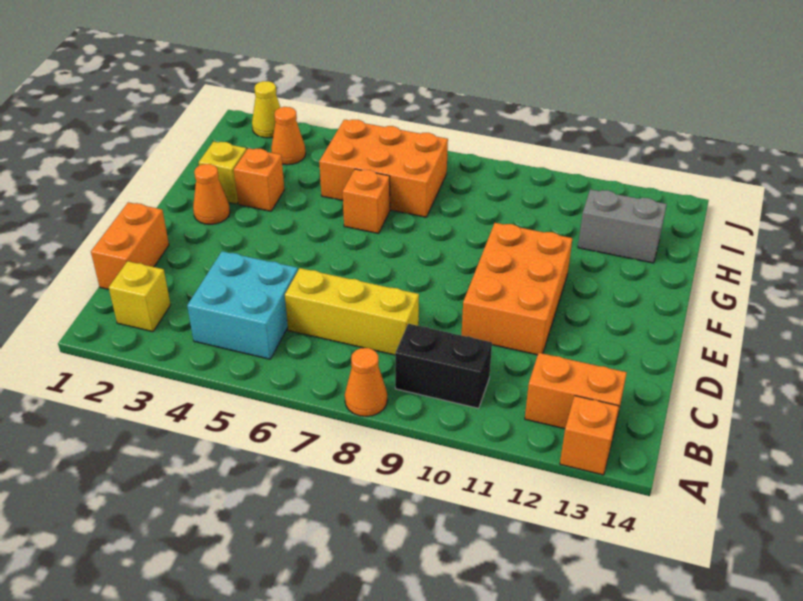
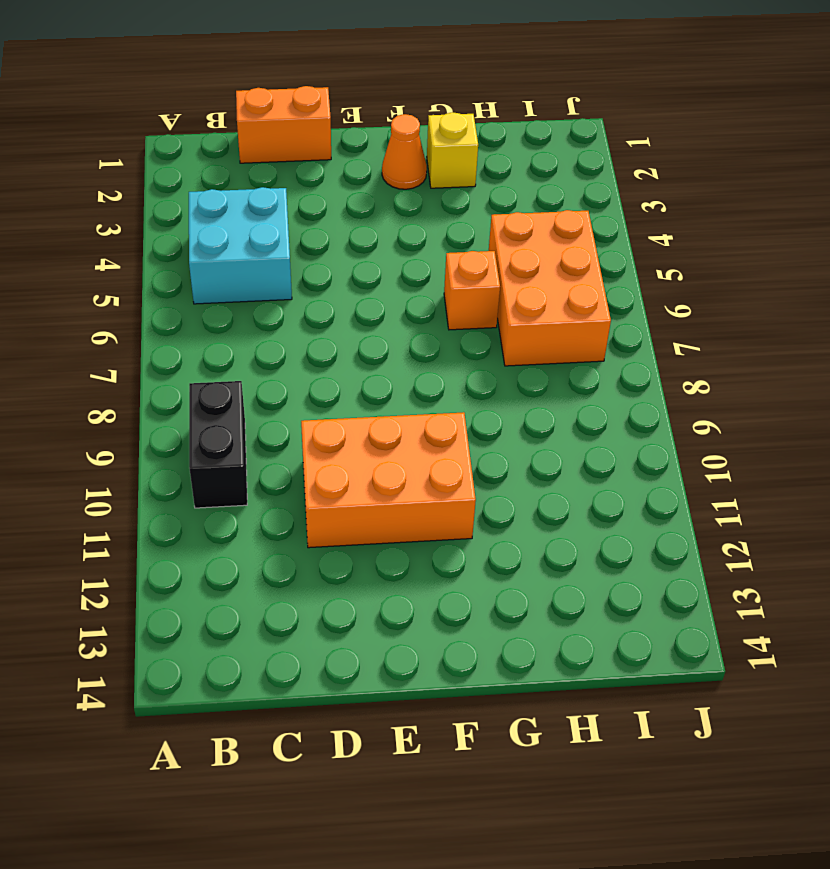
none -> orange cone A8 level 1
none -> orange brick A13 level 1
none -> yellow brick B2 level 1

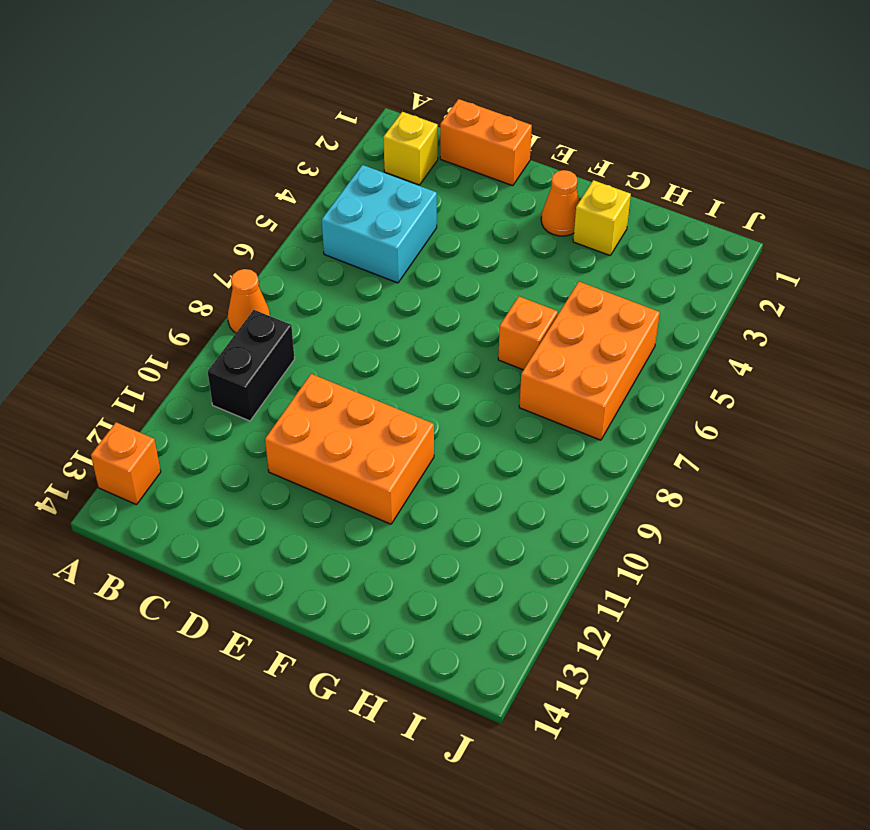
none -> orange brick B12:B13 level 1
none -> yellow brick C6:C8 level 1
none -> orange brick G3 level 1

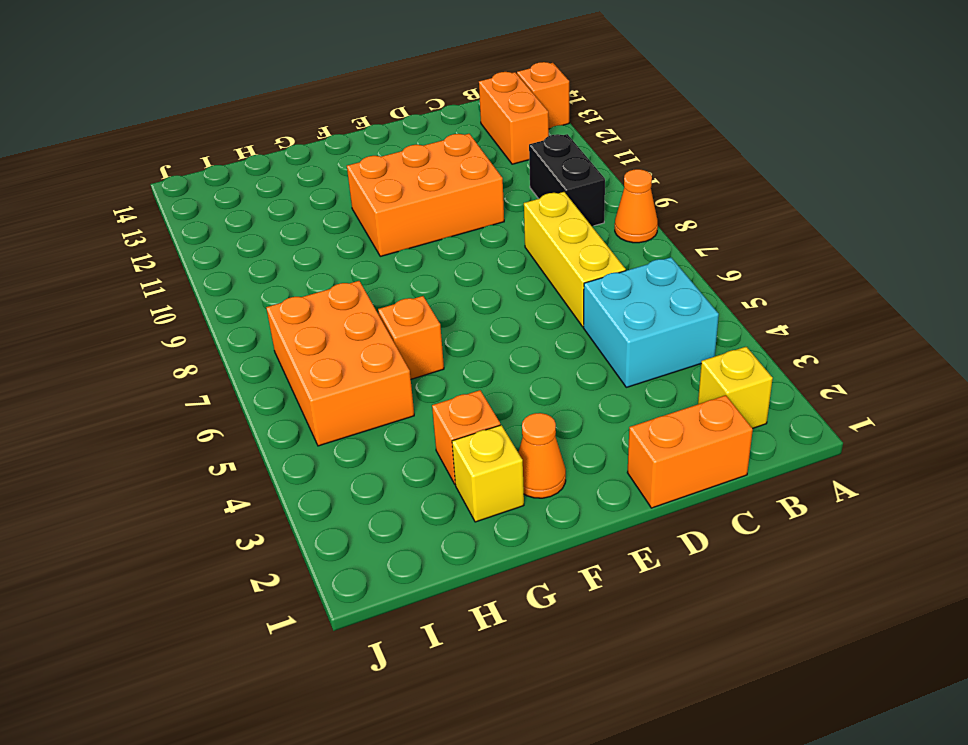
none -> grey brick H12:H13 level 1
none -> orange cone I3 level 1
none -> yellow cone J2 level 1

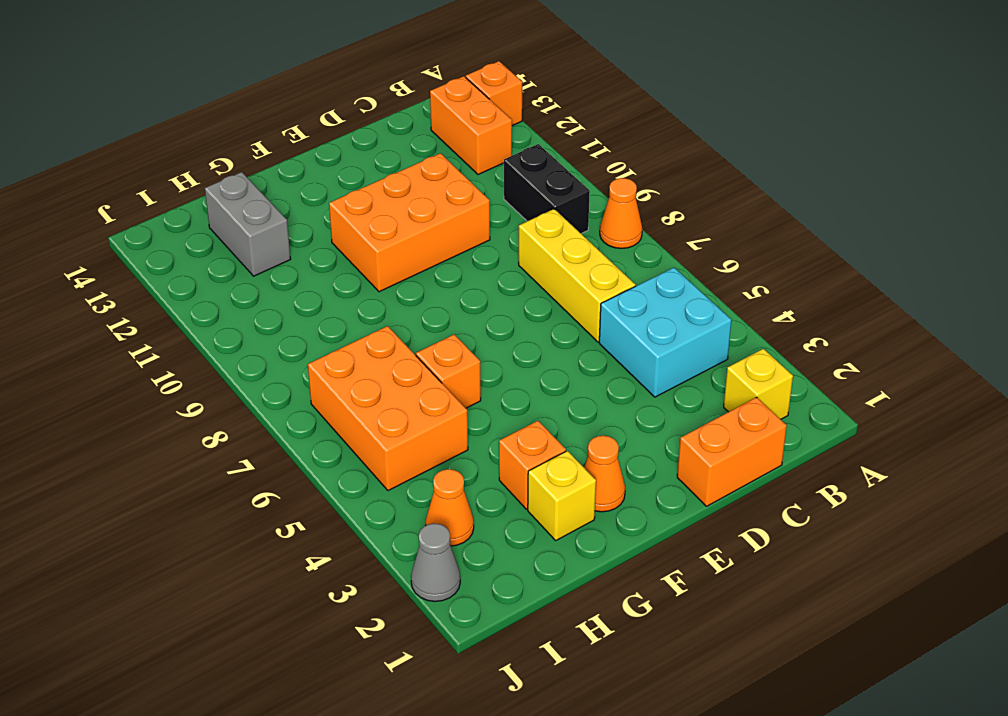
grey cone J2 level 1 -> yellow cone J2 level 1

